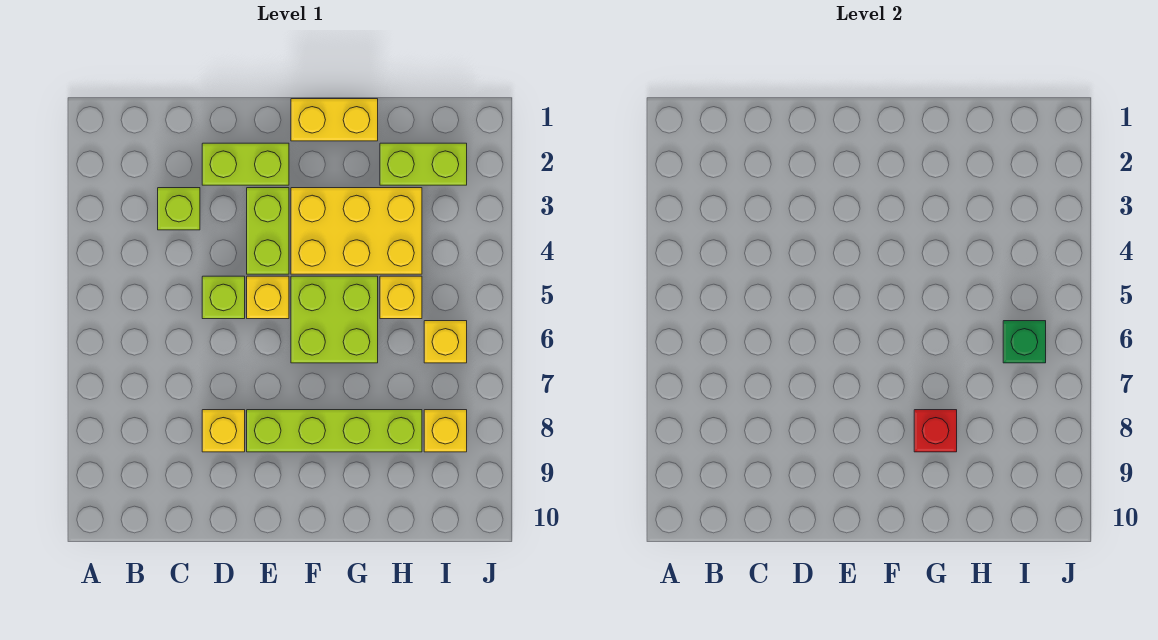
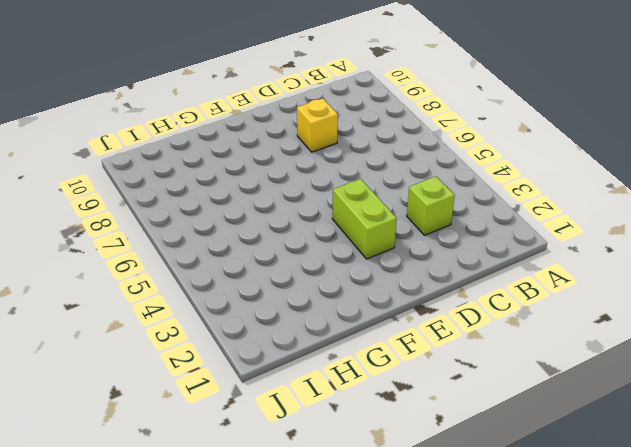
none -> lime brick D2:E2 level 1
none -> lime brick D5 level 1
none -> yellow brick E5 level 1

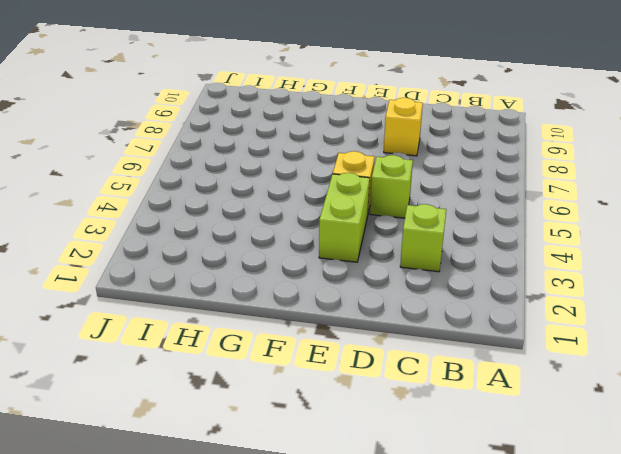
none -> lime brick D2:E2 level 1
none -> lime brick E8:H8 level 1
none -> yellow brick F1:G1 level 1

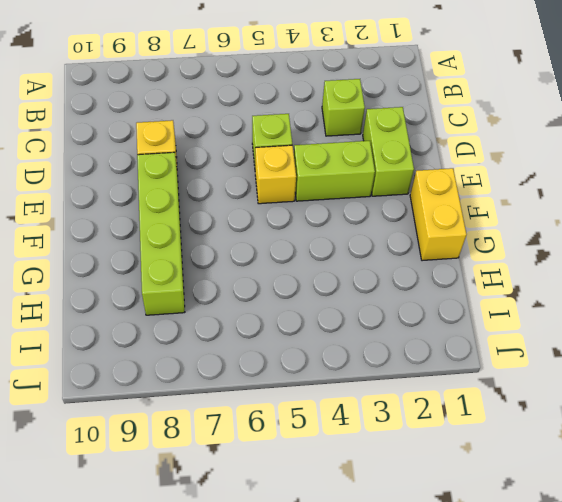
none -> yellow brick F3:H4 level 1
none -> lime brick F5:G6 level 1
none -> lime brick H2:I2 level 1

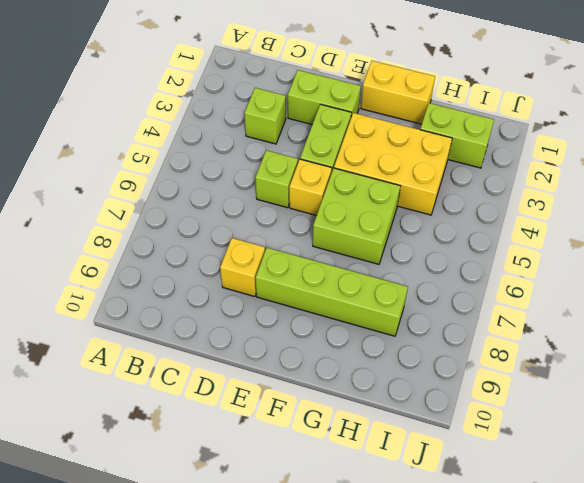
none -> yellow brick H5 level 1
none -> yellow brick I6 level 1
none -> yellow brick I8 level 1

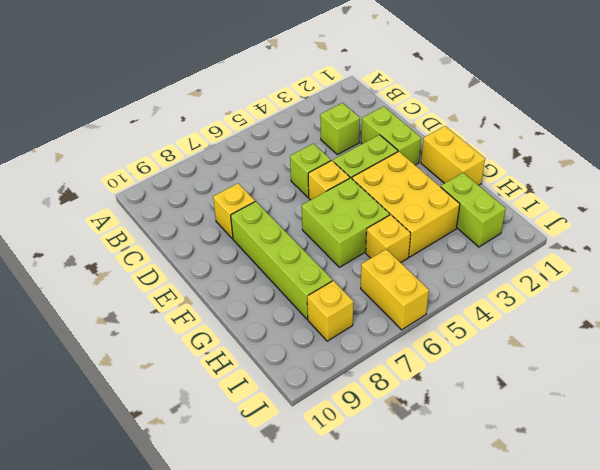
yellow brick I6:J6 level 1 -> yellow brick I6 level 1
none -> red brick G8 level 2
none -> green brick I6 level 2

